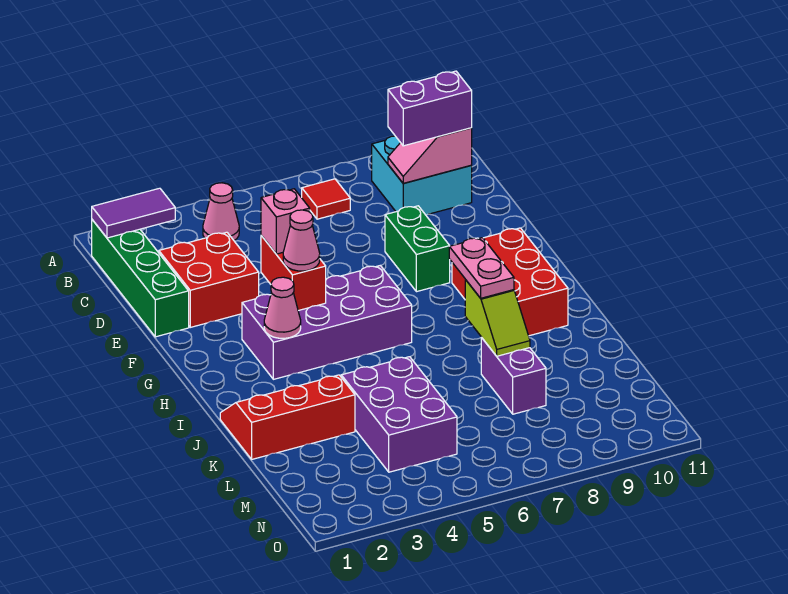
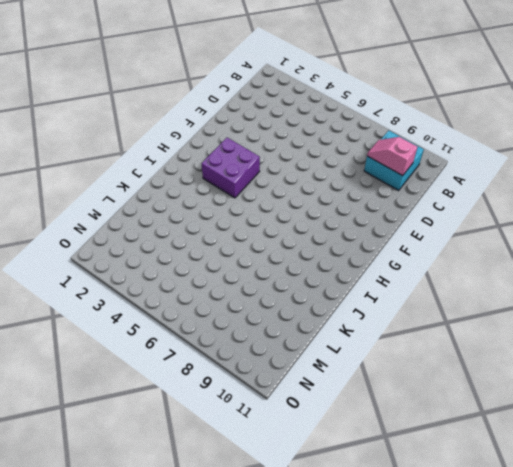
purple brick G3:H4 level 1 -> purple brick G3:H6 level 1
none -> green brick B1:E1 level 1
none -> pink cone B4 level 1
none -> red tile B7 level 1

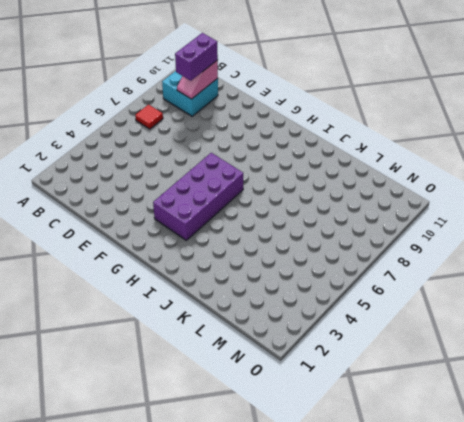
none -> green brick B1:E1 level 1
none -> pink cone B4 level 1
none -> red brick D2:E3 level 1

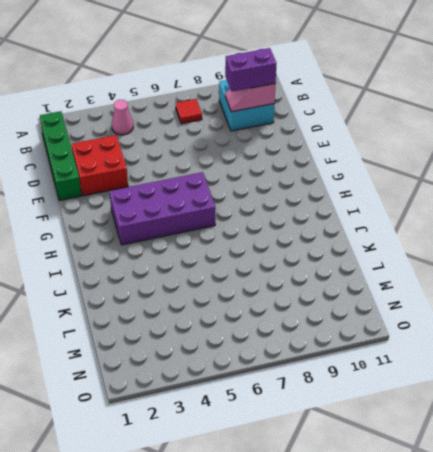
none -> green brick E8:F8 level 1
none -> red brick G9:I10 level 1
none -> red slope J1:K3 level 1 top K

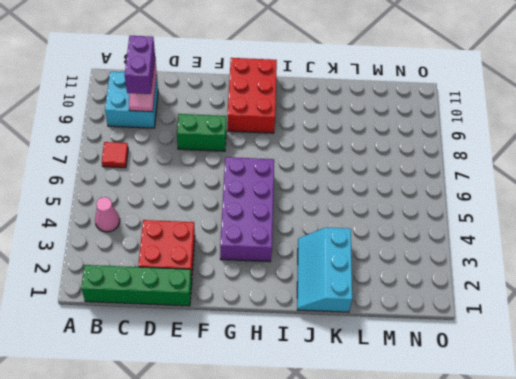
red brick G9:H11 level 1 -> red brick G9:I10 level 1
cyan slope J1:K3 level 1 top K -> red slope J1:K3 level 1 top K
none -> purple brick K4:M5 level 1
none -> purple brick K8:L8 level 1
none -> purple tile B1:B2 level 2

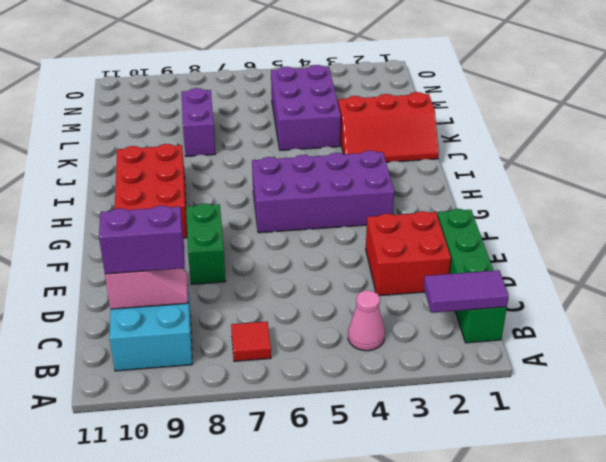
none -> red brick F4:G4 level 2
none -> pink cone H3 level 2
none -> lime slope J8:K8 level 2 top J

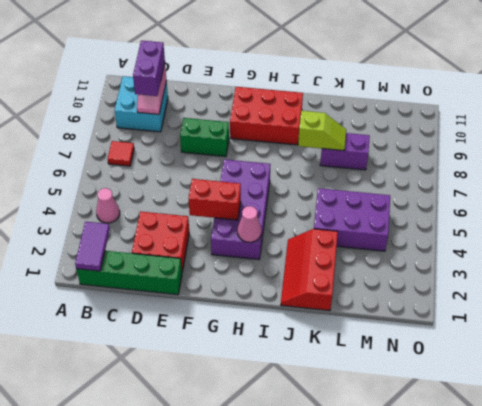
none -> pink brick F4 level 3
none -> pink cone G4 level 3
none -> pink plate I8:J8 level 3

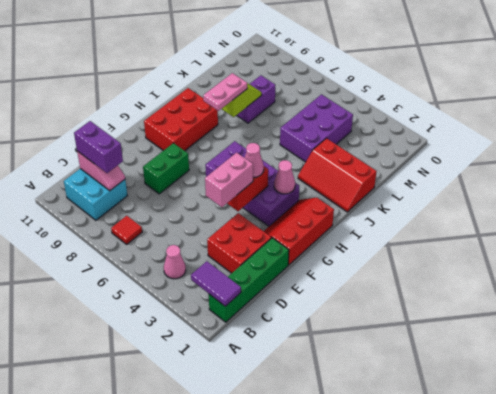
pink brick E4:F4 level 3 -> pink brick F4 level 3
red slope F1:H2 level 1 top 1 -> none

